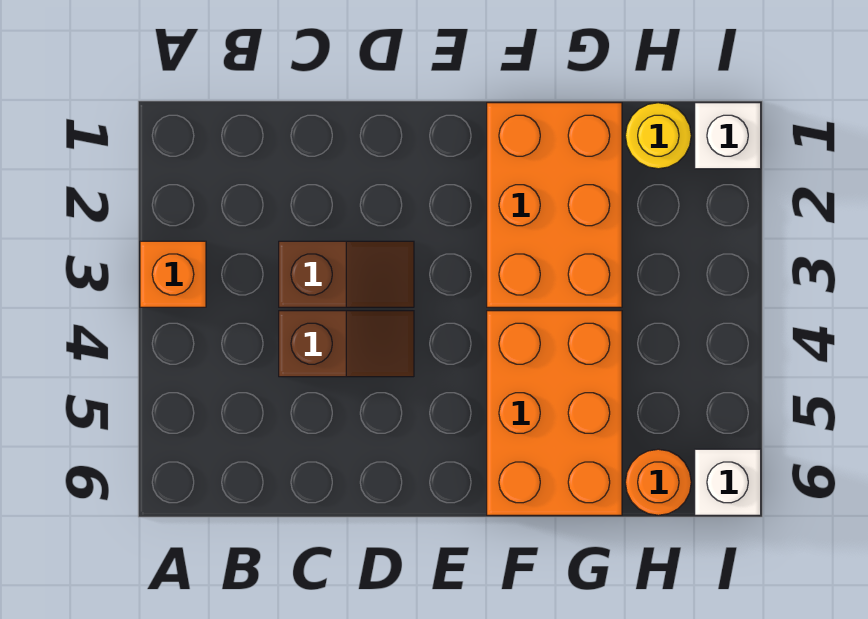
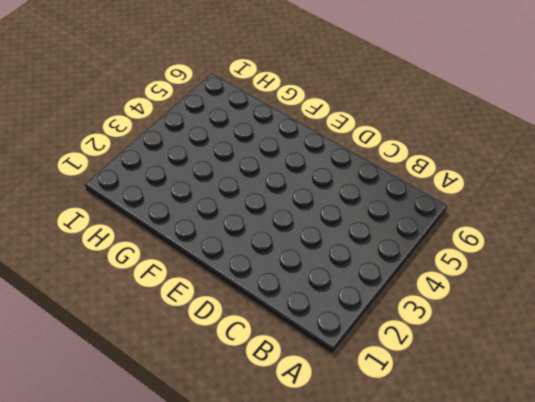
none -> orange brick A3 level 1
none -> brown slope C3:D3 level 1 top C

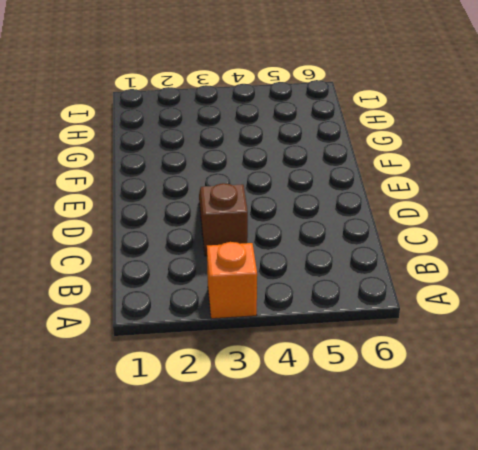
none -> brown slope C4:D4 level 1 top C
none -> orange brick F1:G3 level 1

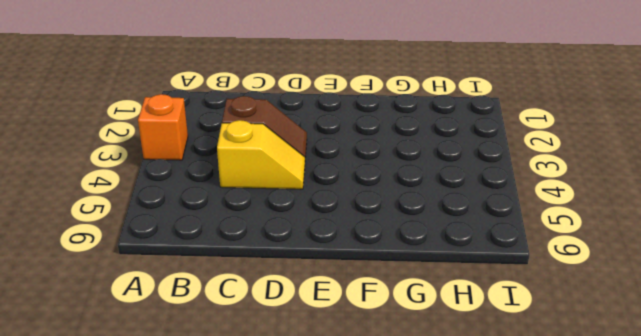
yellow slope C4:D4 level 1 top C -> brown slope C4:D4 level 1 top C
none -> orange brick F1:G3 level 1
none -> orange brick F4:G6 level 1

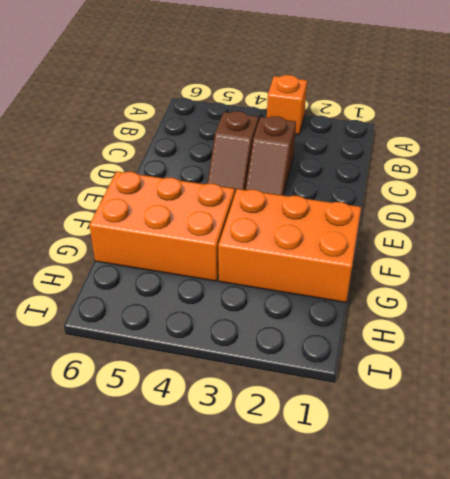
none -> yellow round brick H1 level 1
none -> orange round brick H6 level 1

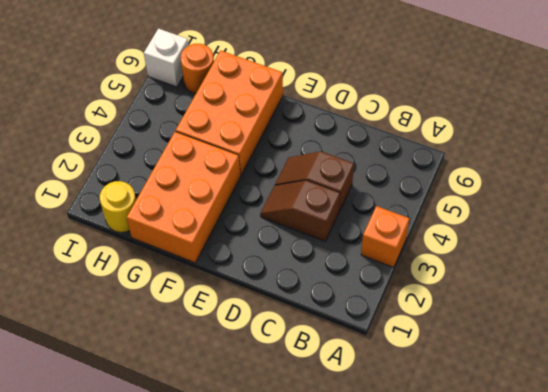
none -> white brick I1 level 1

